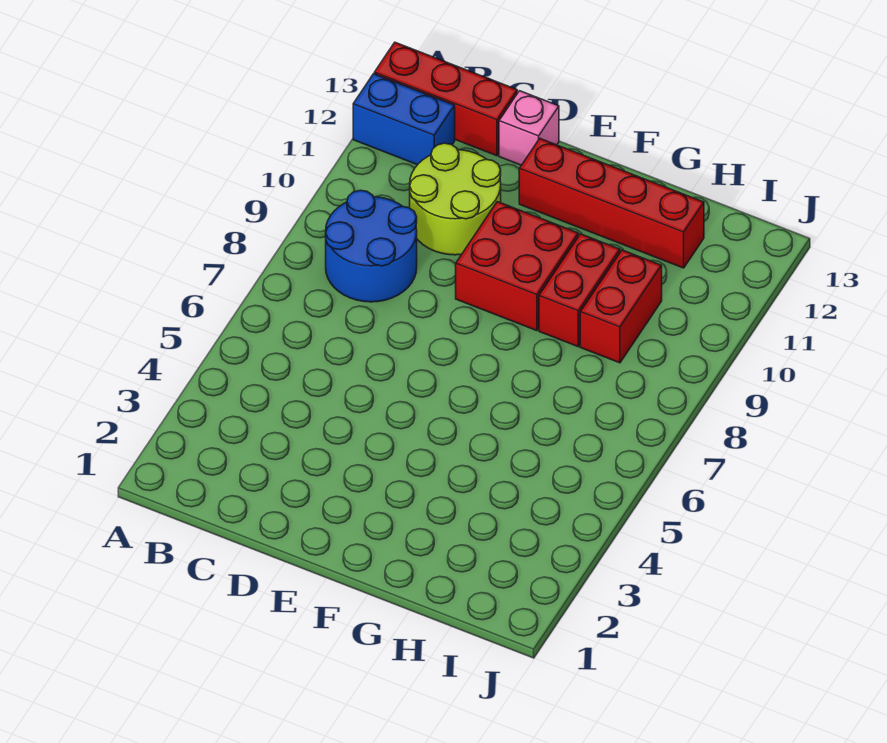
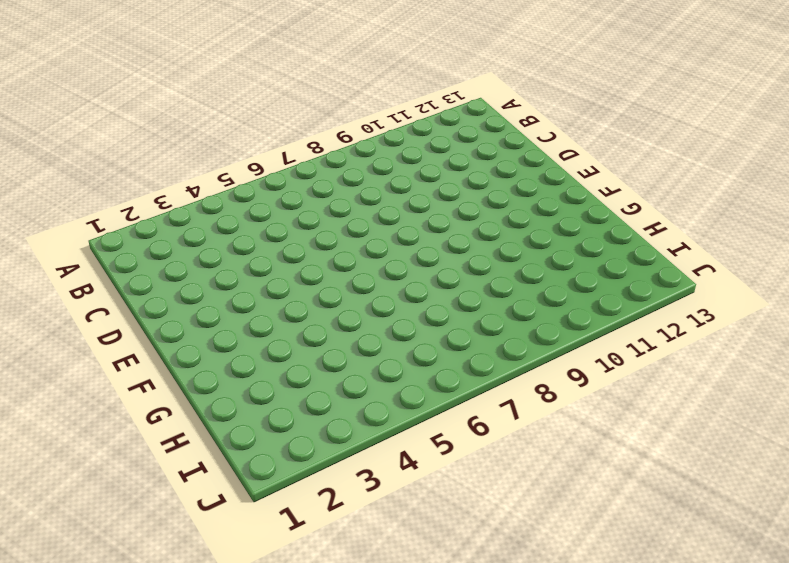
none -> blue brick A12:B12 level 1
none -> red brick A13:C13 level 1

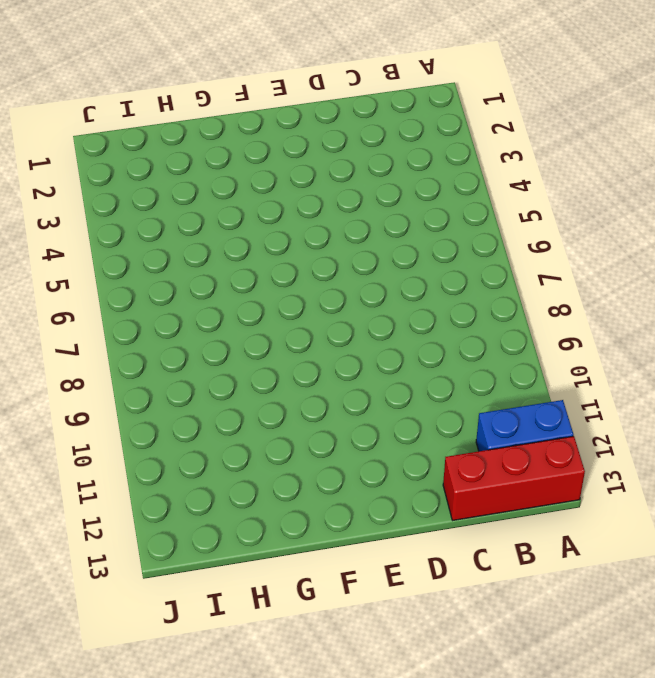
none -> blue round brick B8:C9 level 1
none -> lime round brick C10:D11 level 1

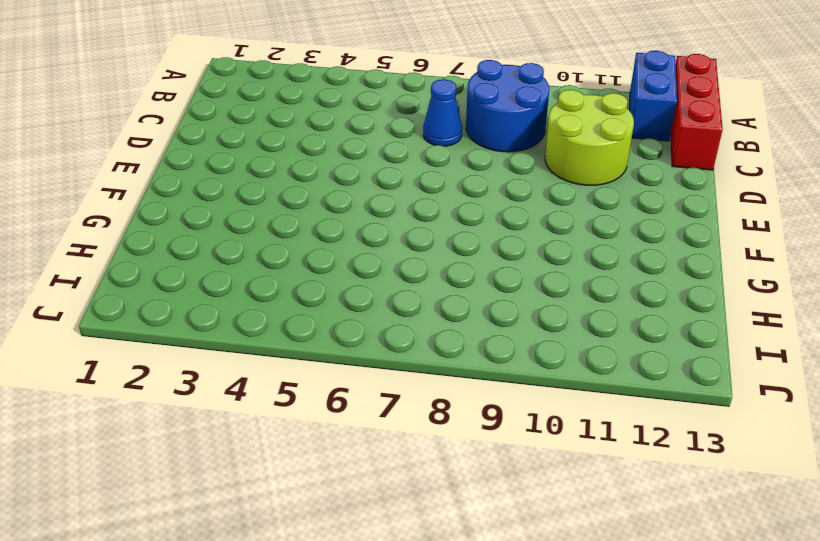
blue cone C7 level 1 -> none
none -> pink brick D13 level 1
none -> red brick E9:F10 level 1

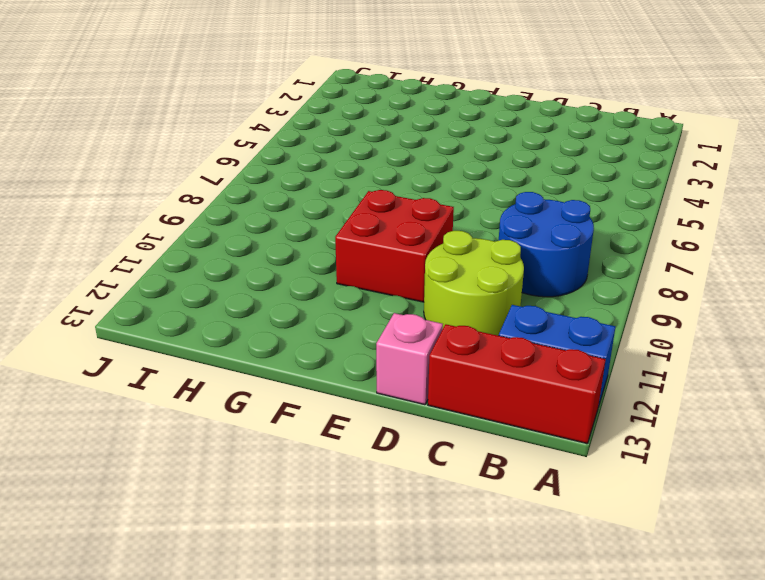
none -> red brick E12:H12 level 1
none -> red brick G9:G10 level 1

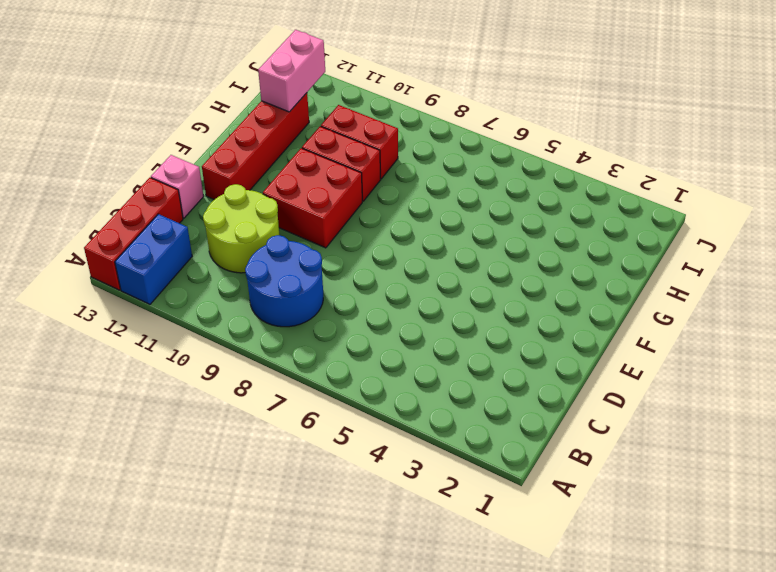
pink brick H12:I12 level 2 -> none

